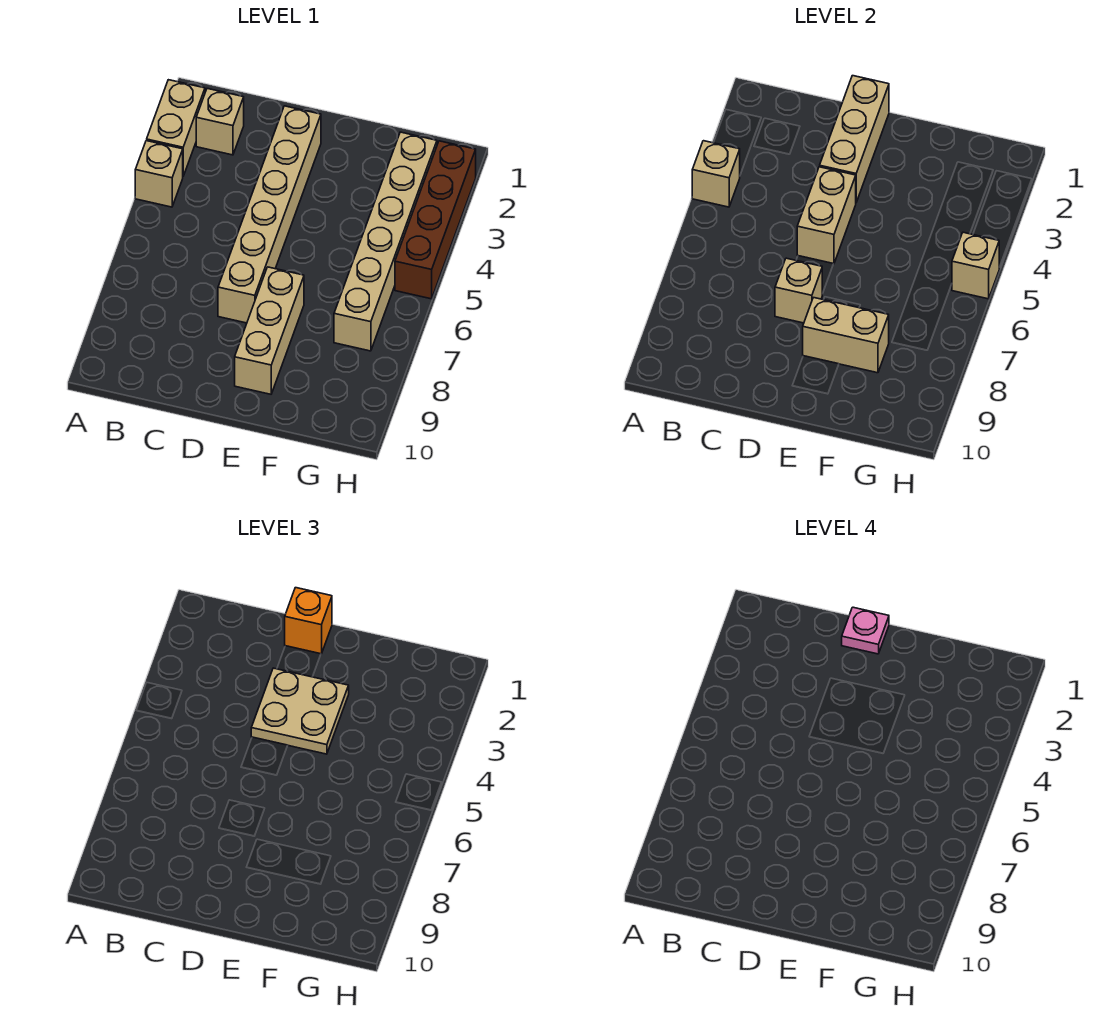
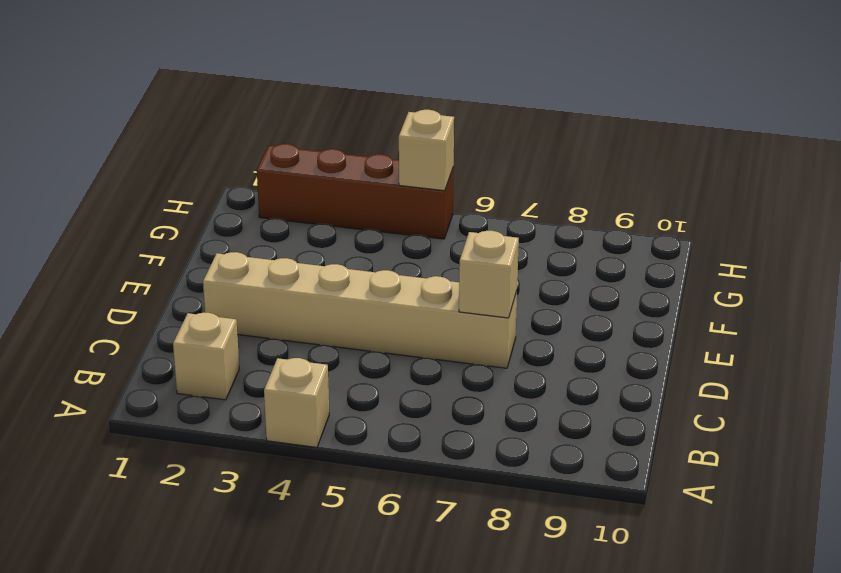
none -> tan brick A2:A3 level 1
none -> tan brick E7:E9 level 1
none -> tan brick G2:G7 level 1

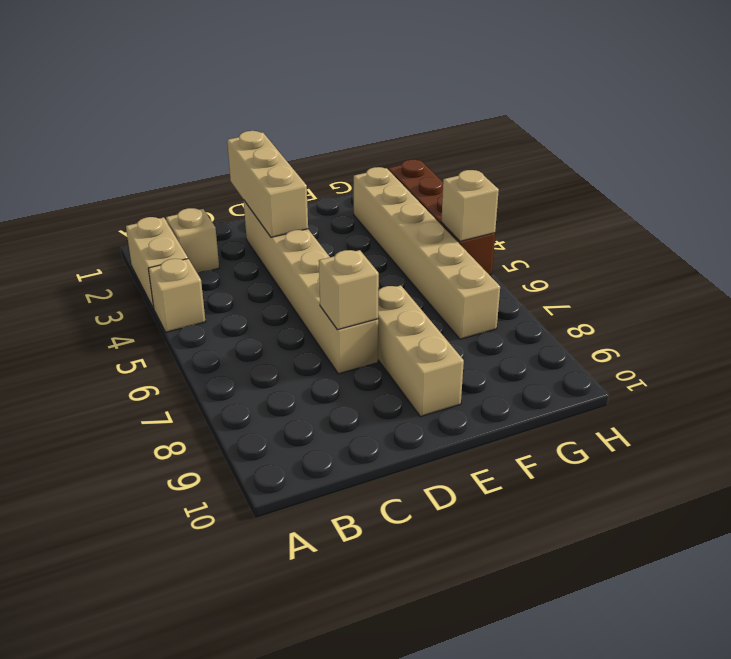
none -> tan brick A4 level 2
none -> tan brick D4:D5 level 2
none -> tan brick E8:F8 level 2

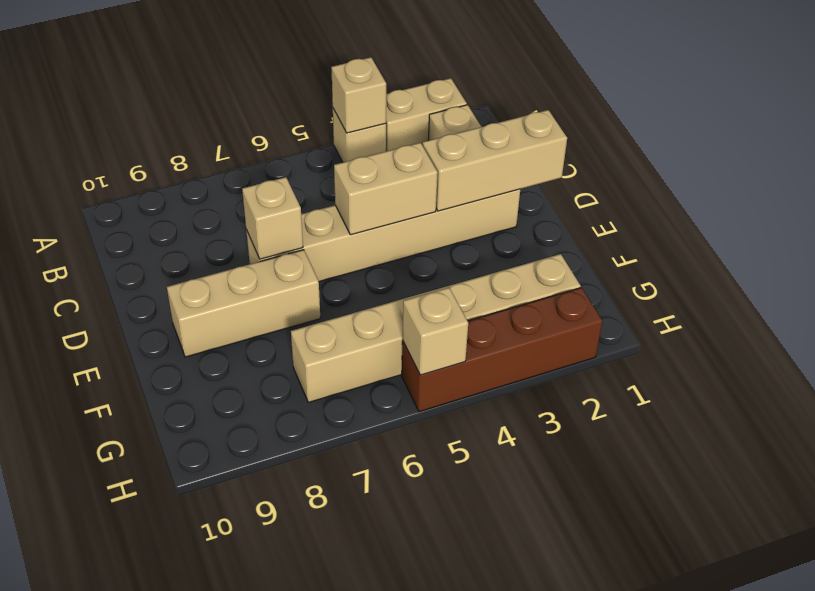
none -> tan brick E8:F8 level 2
none -> orange brick D1 level 3
none -> tan plate D3:E4 level 3

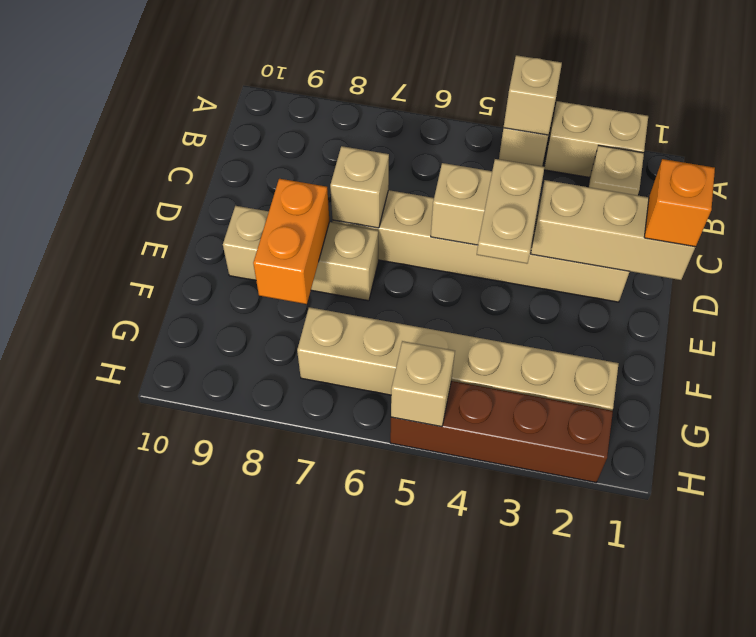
tan plate D4:E4 level 3 -> tan plate D3:E4 level 3
orange brick E8:F8 level 2 -> tan brick E8:F8 level 2
none -> pink plate D1 level 4

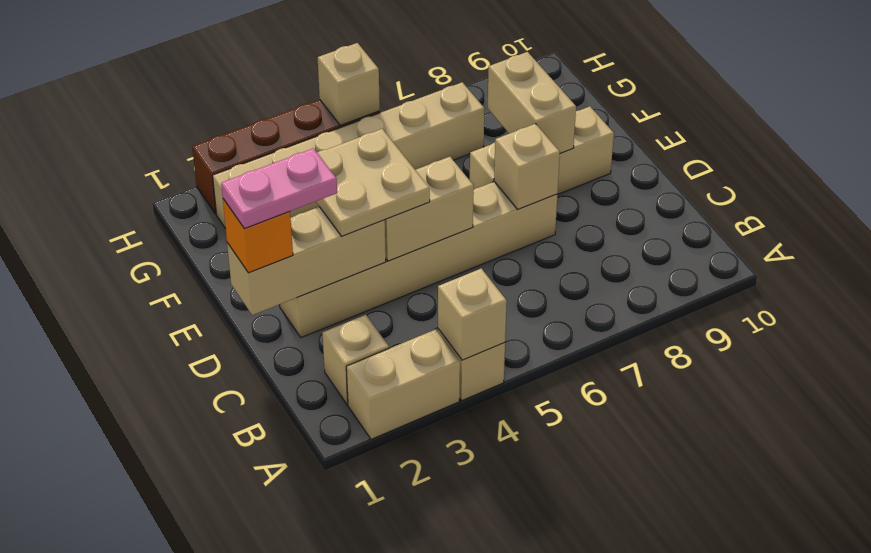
pink plate D1:D2 level 4 -> pink plate D1 level 4

